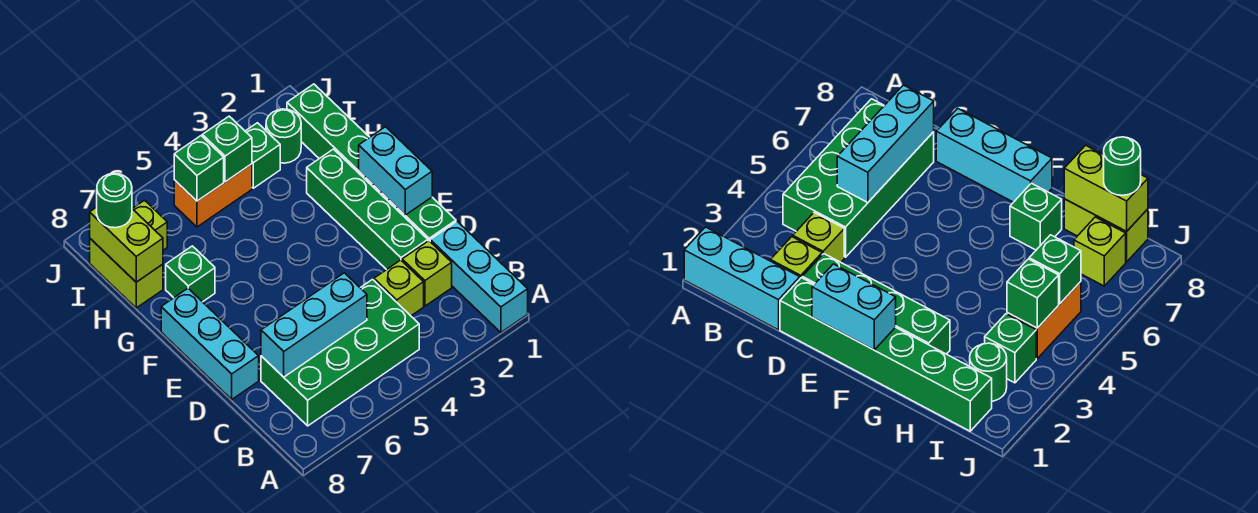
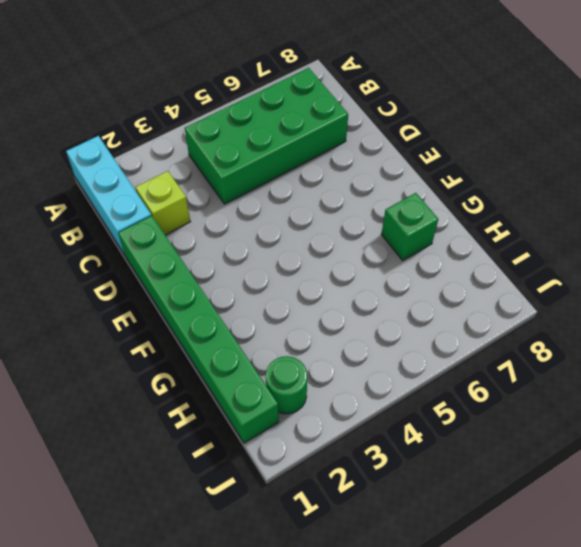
none -> lime brick C3 level 1
none -> green brick D2:G2 level 1
none -> cyan brick D8:F8 level 1

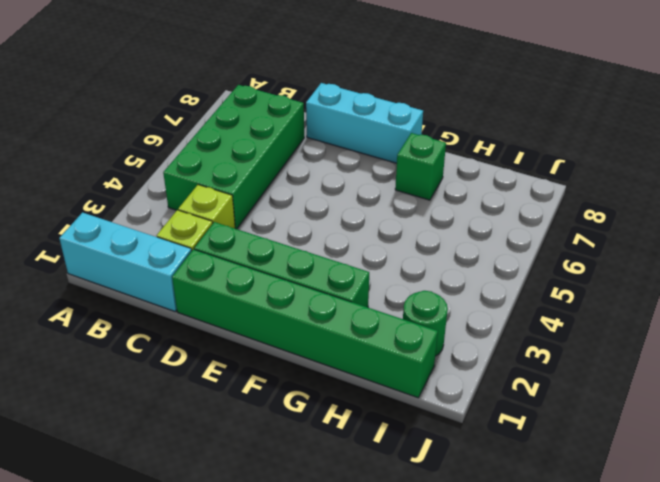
none -> lime brick H8:I8 level 1
none -> green brick I3 level 1
none -> orange brick I4:I5 level 1

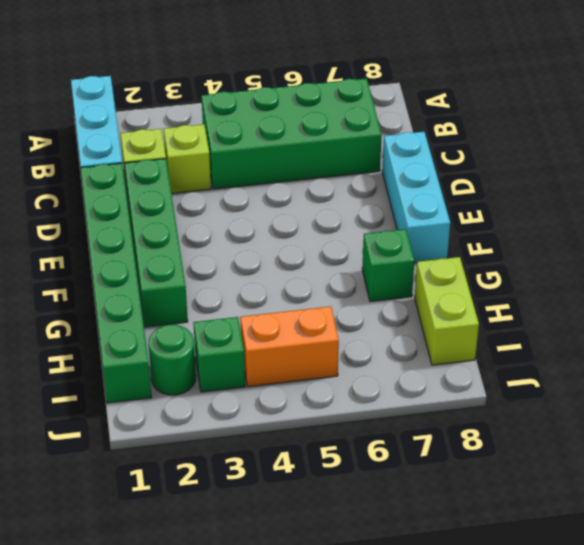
none -> lime brick I7 level 1
none -> cyan brick C5:C7 level 2
none -> cyan brick E1:F1 level 2

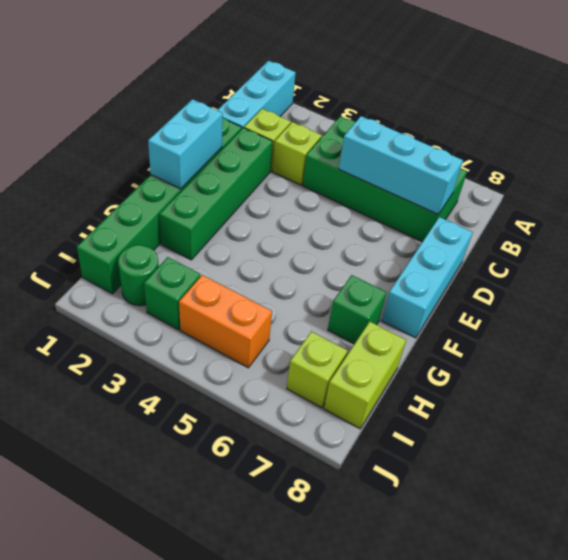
none -> lime brick H8:I8 level 2
none -> green brick I4 level 2
none -> green brick I5 level 2

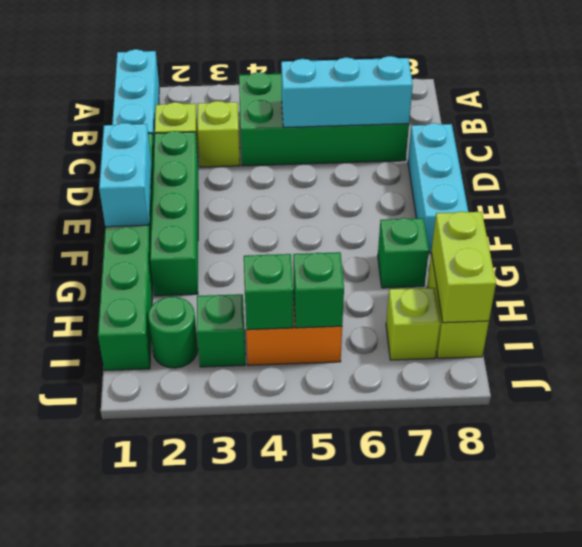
none -> green round brick I8 level 3

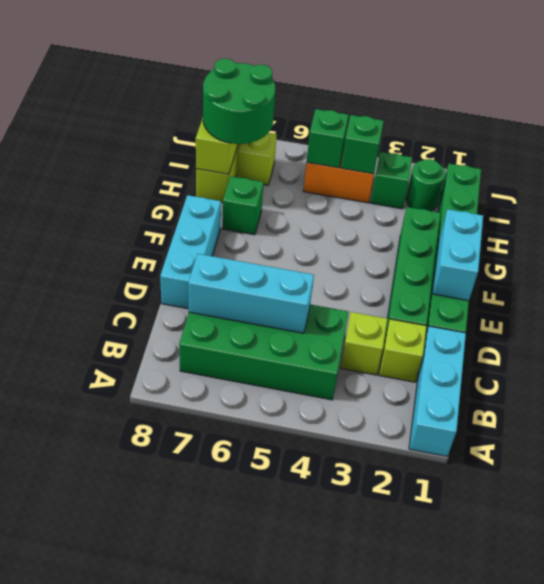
green round brick H7:I8 level 3 -> green round brick I8 level 3

